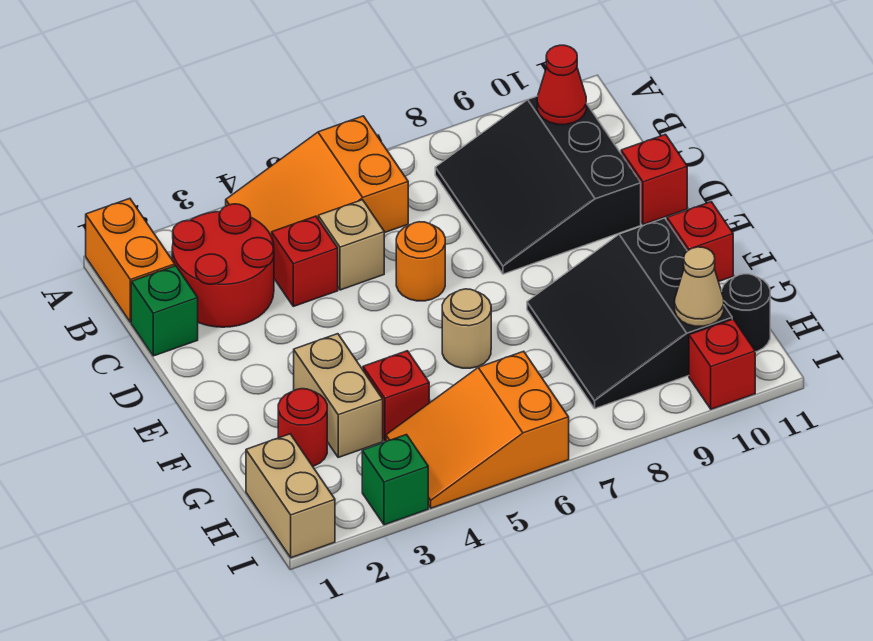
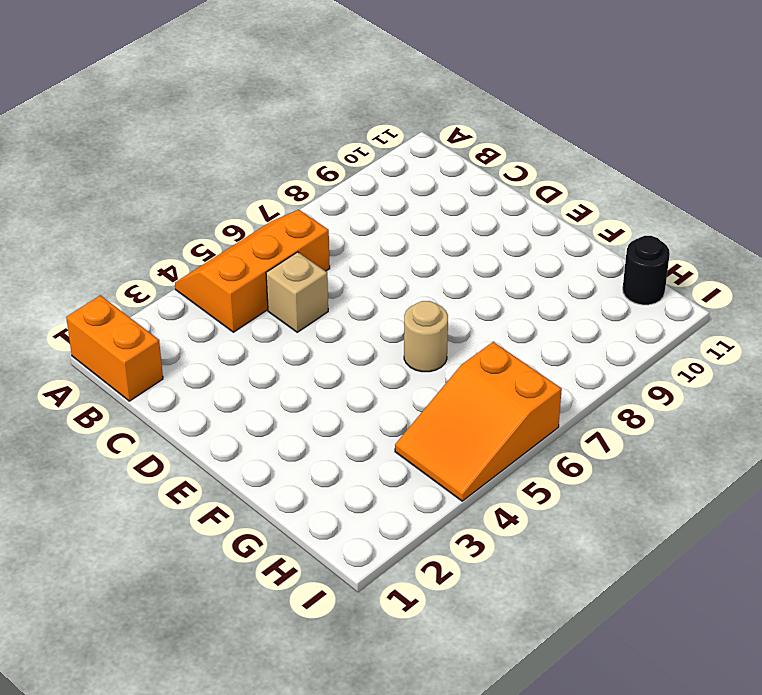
orange slope A4:B6 level 1 top B -> orange slope A4:B6 level 1 top 6
none -> red round brick B2:C3 level 1
none -> black slope B8:D10 level 1 top 10
none -> green brick C1 level 1

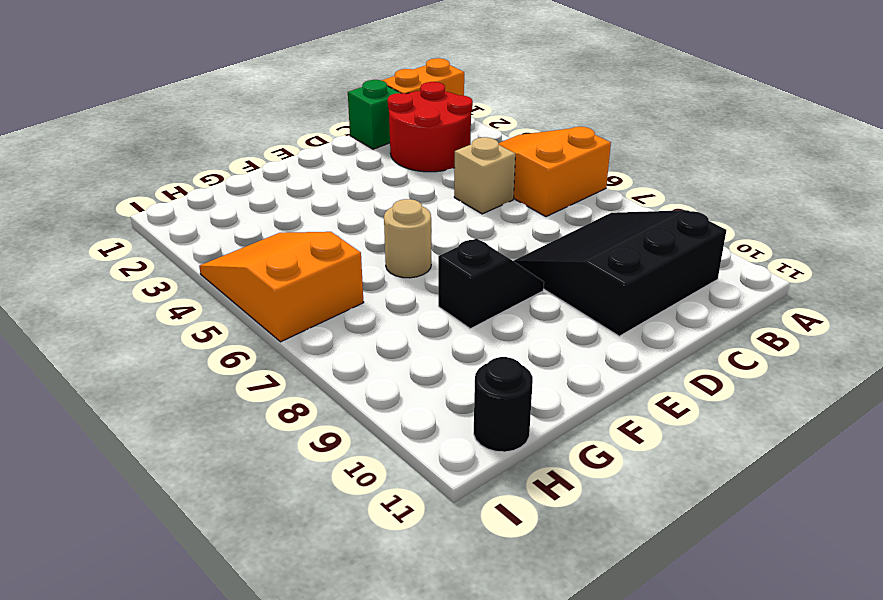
black slope E8:F8 level 1 top F -> black slope F8:H10 level 1 top 10
none -> red brick C4 level 1
none -> orange round brick D6 level 1
none -> red brick D11 level 1

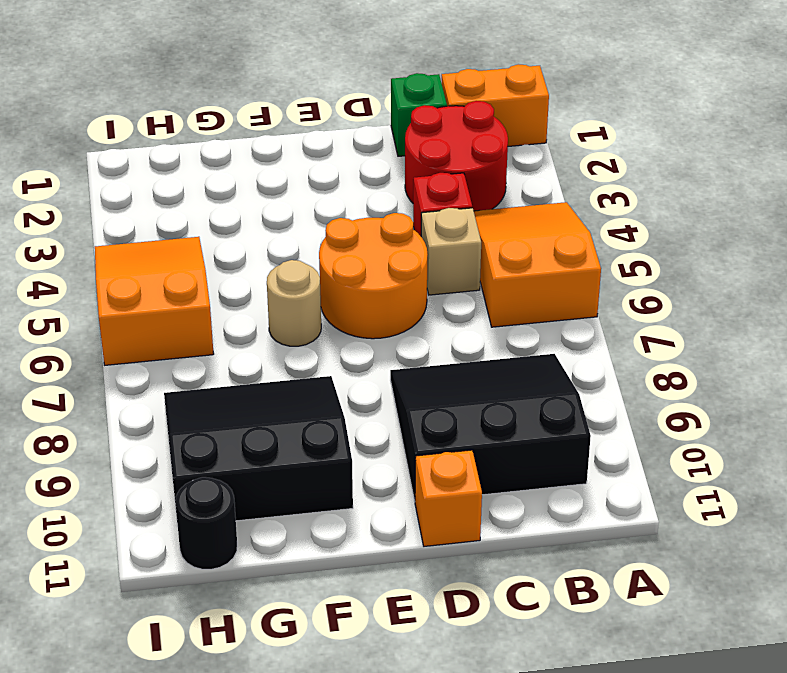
orange round brick D5:E6 level 1 -> orange round brick D6 level 1
orange brick D11 level 1 -> red brick D11 level 1
none -> tan brick F3:G3 level 1
none -> red brick F11 level 1
none -> red round brick G2 level 1

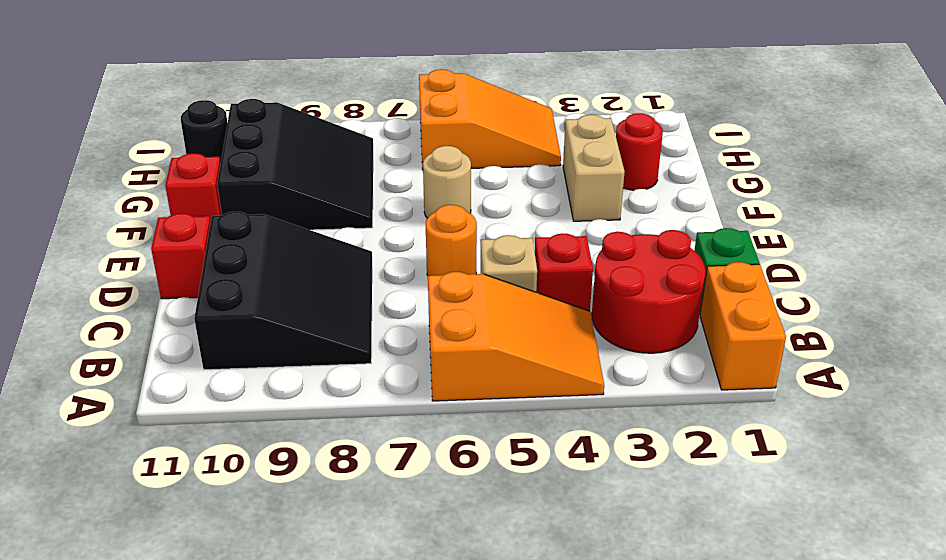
none -> red brick G4 level 1
none -> tan brick H1:I1 level 1
none -> green brick I3 level 1

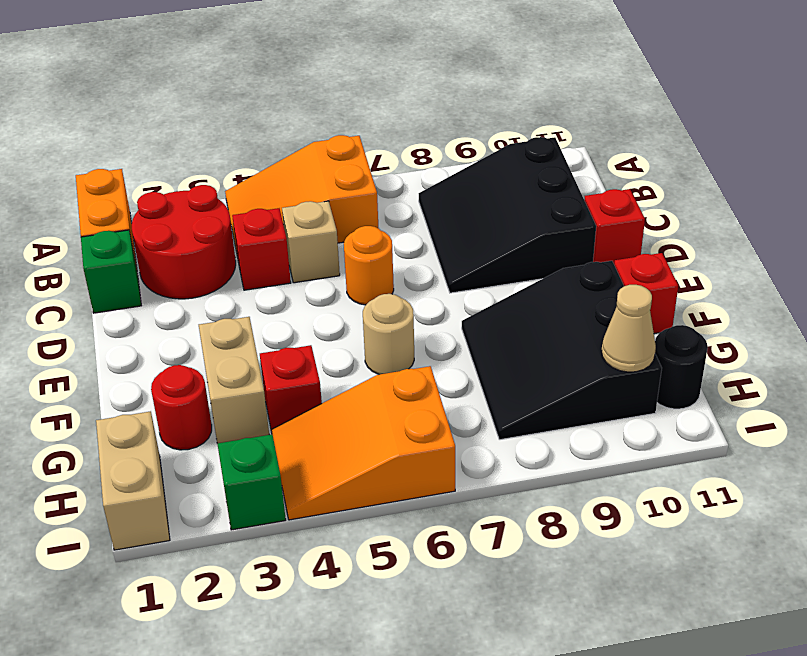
none -> red brick I10 level 1
none -> red cone B10 level 2

